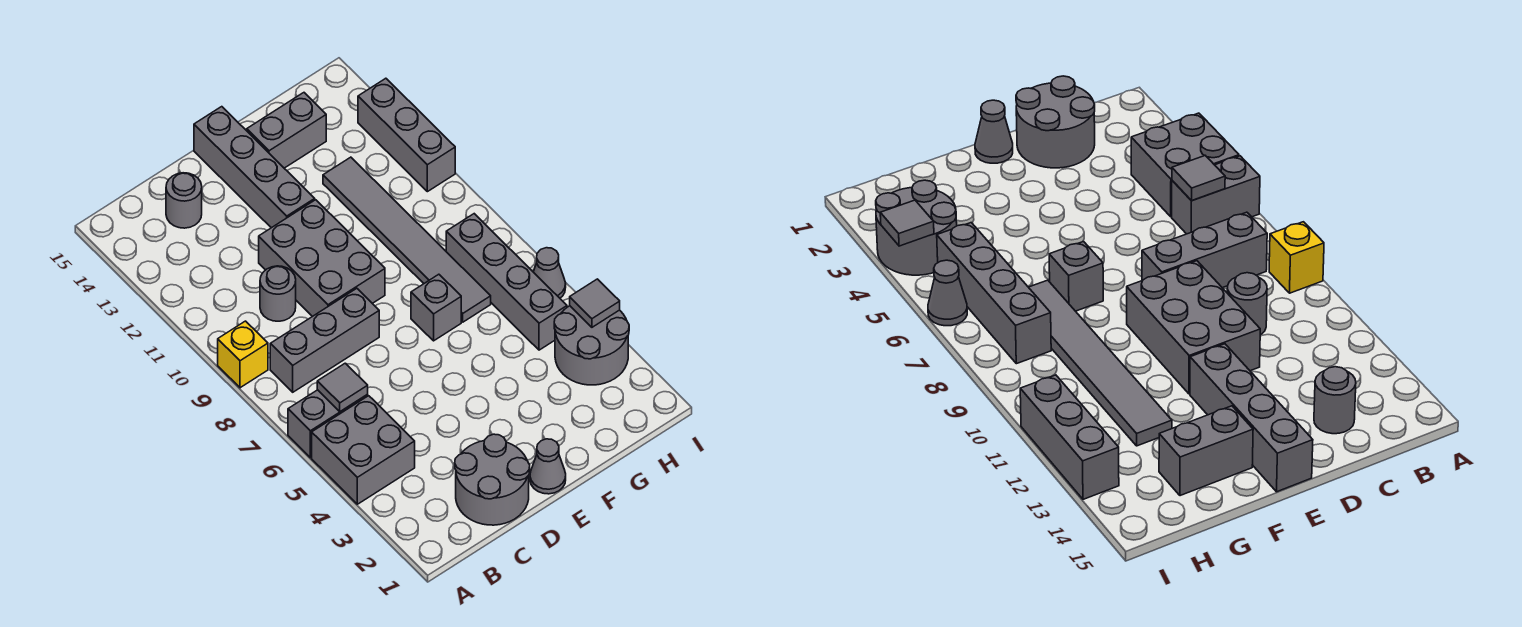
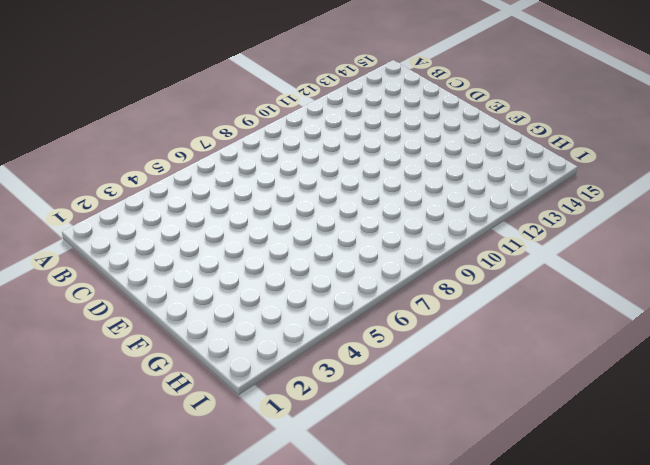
none -> grey brick A4:B5 level 1
none -> grey brick A6:B6 level 1
none -> yellow brick A9 level 1

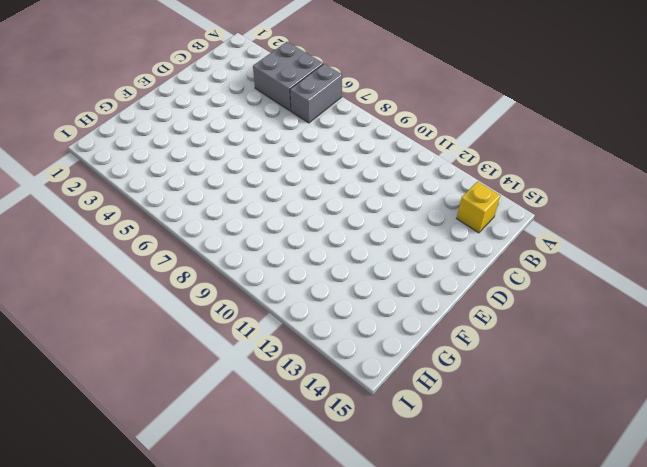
yellow brick B14 level 1 -> yellow brick A9 level 1
none -> grey brick B8:D8 level 1
none -> grey round brick C1:D2 level 1
none -> grey round brick C10 level 1

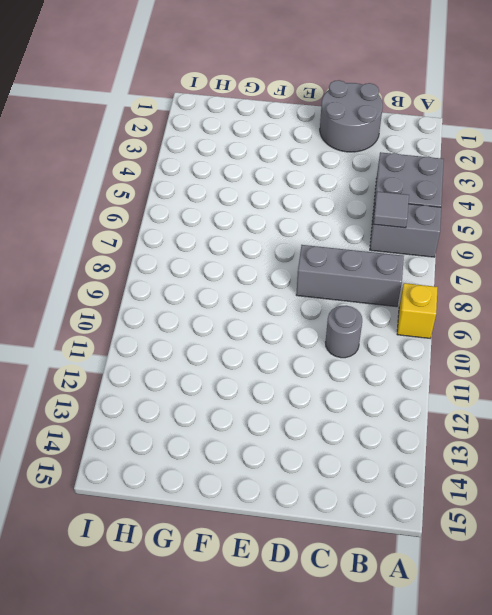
none -> grey round brick C14 level 1
none -> grey brick D9:E11 level 1
none -> grey cone E1 level 1

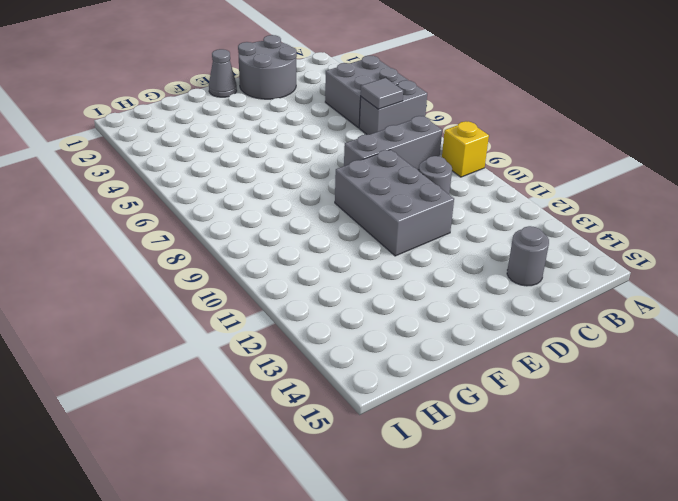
none -> grey brick E12:E15 level 1
none -> grey brick F7 level 1
none -> grey brick F14:G14 level 1

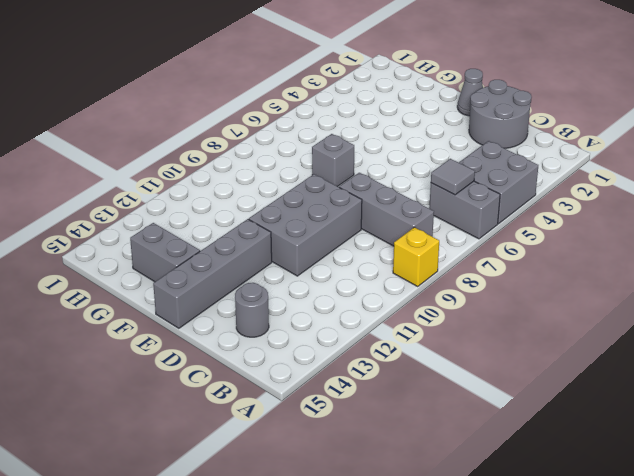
none -> grey round brick C10 level 1
none -> grey tile G7:G12 level 1
none -> grey round brick H3:I4 level 1

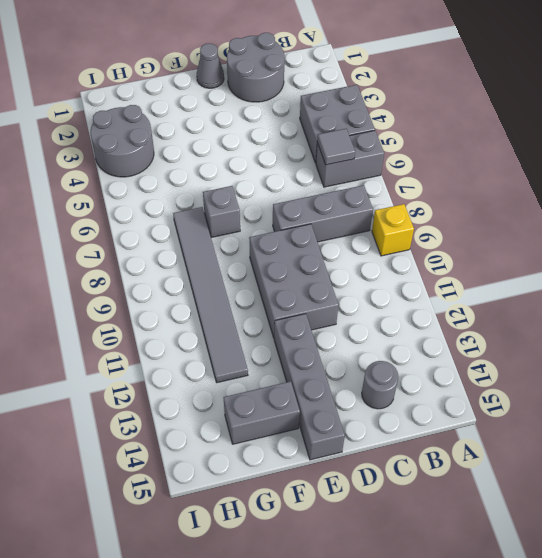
none -> grey round brick C10 level 1
none -> grey brick H5:H8 level 1
none -> grey cone I6 level 1

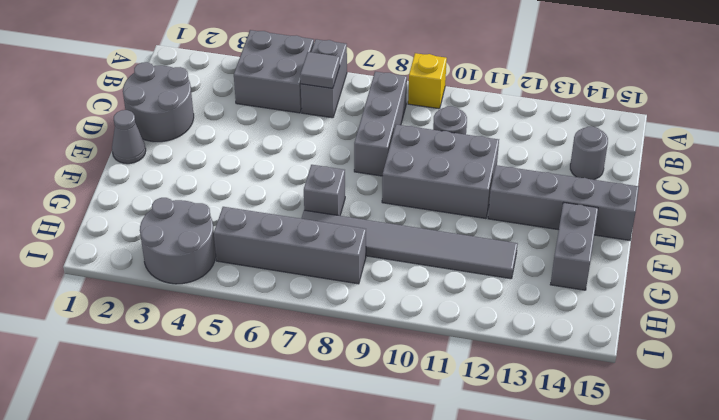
none -> grey cone I6 level 1
none -> grey brick I11:I13 level 1
none -> grey tile I4 level 2

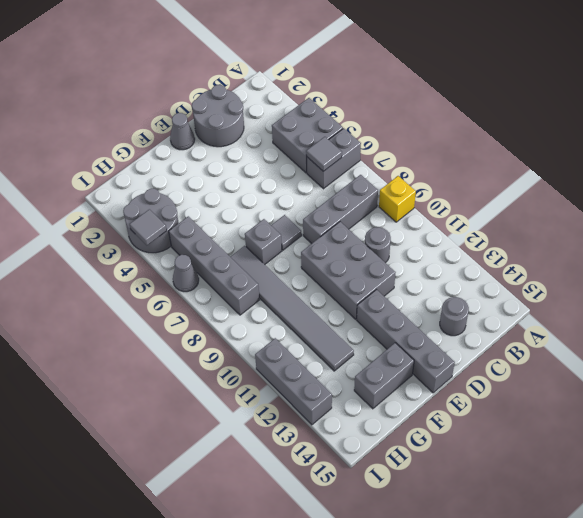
grey tile E7 level 1 -> none

